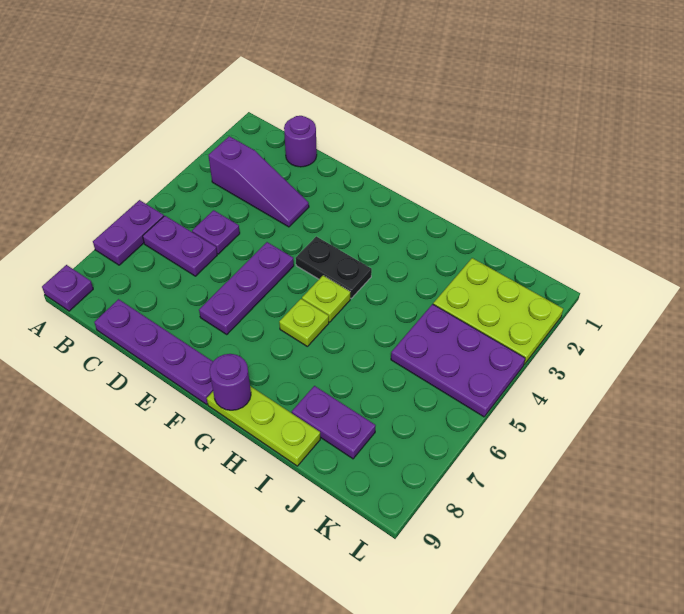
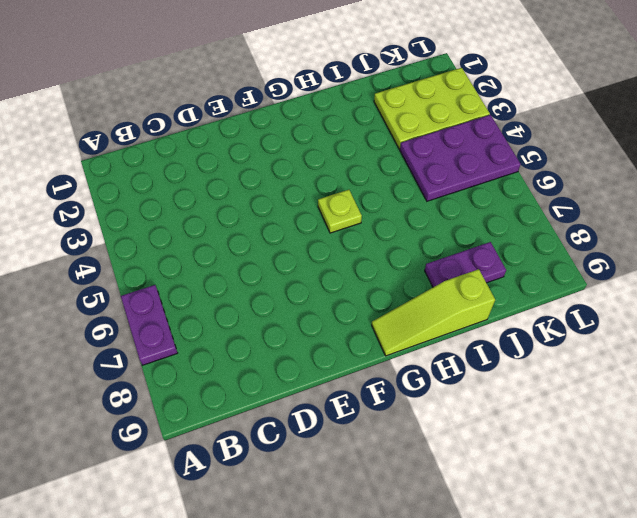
lime slope G9:I9 level 1 top I -> lime plate G9:I9 level 1
none -> purple plate A9 level 1
none -> purple slope B3:D3 level 1 top B
none -> purple plate B6:C6 level 1

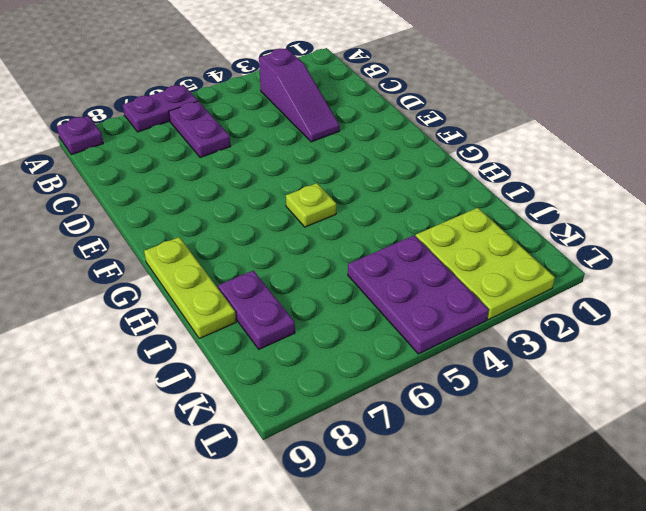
none -> purple round brick C1 level 1
none -> purple plate C5 level 1
none -> purple plate C9:F9 level 1

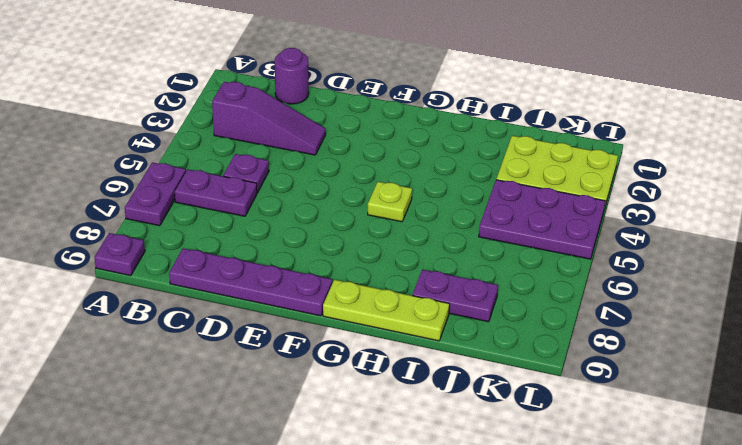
none -> purple plate E5:E7 level 1
none -> black plate F4:G4 level 1
none -> lime plate G6 level 1

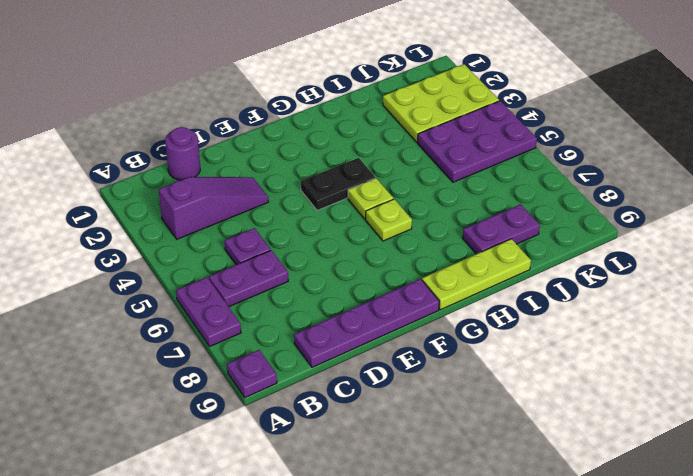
none -> purple plate E5:E7 level 1
none -> purple round brick G9 level 2

